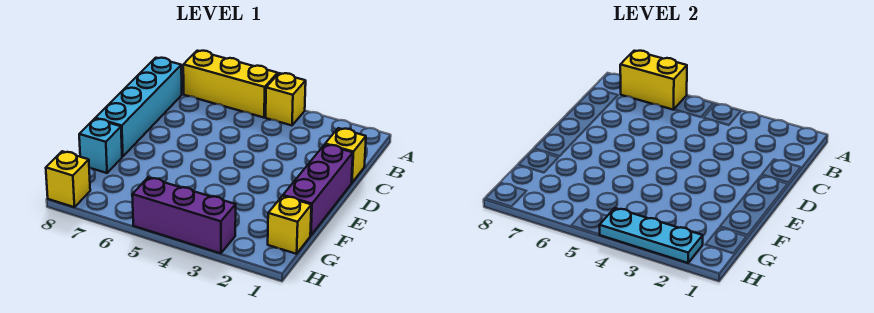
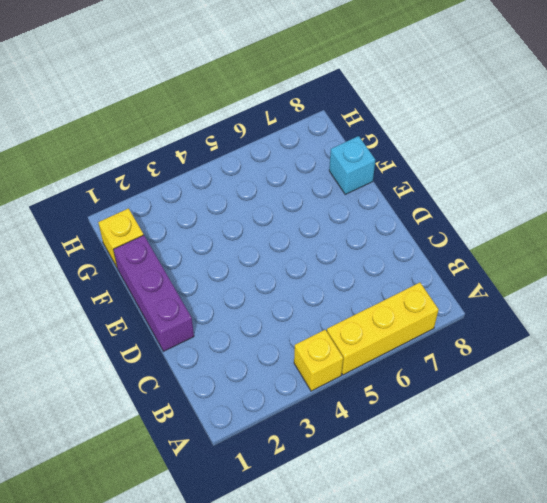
none -> cyan brick B8:E8 level 1
none -> yellow brick C1 level 1

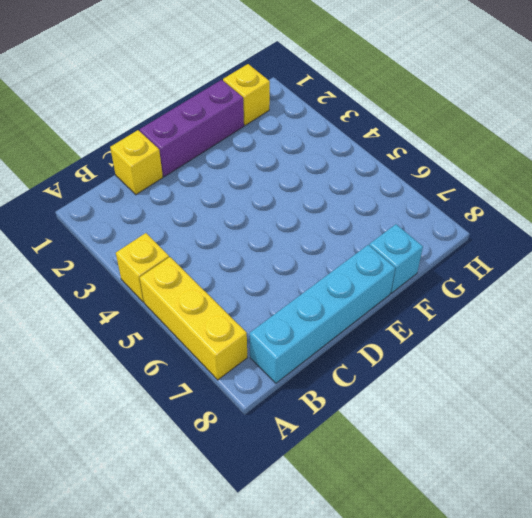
none -> purple brick H3:H5 level 1
none -> yellow brick H8 level 1

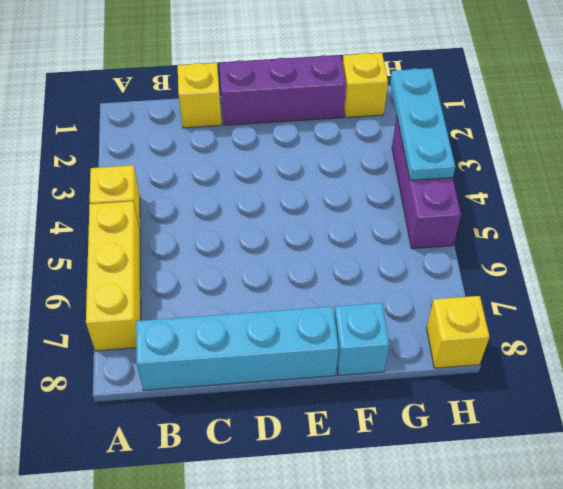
none -> yellow brick A6:A7 level 2

